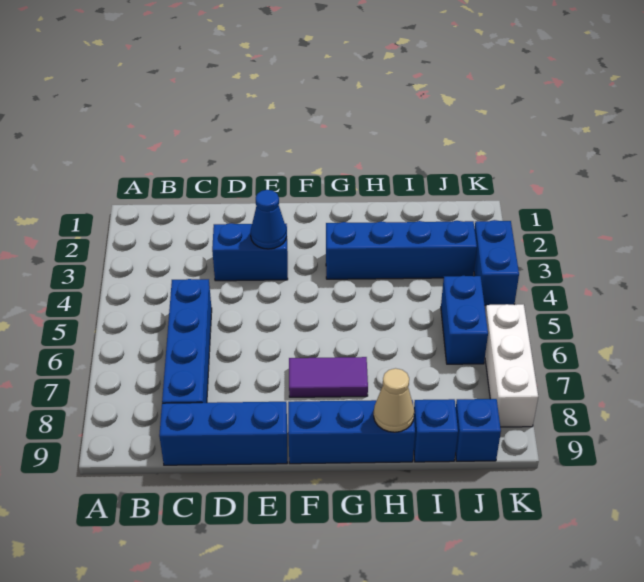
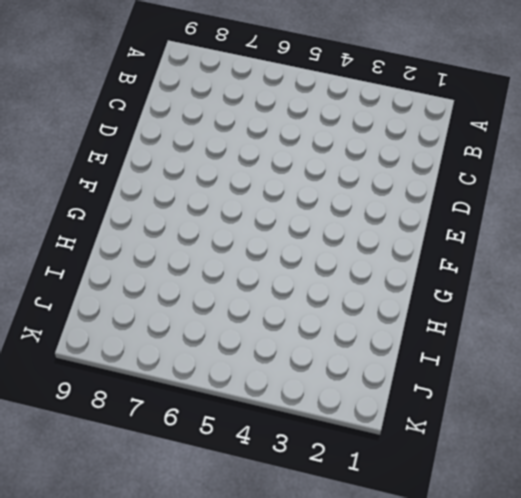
none -> blue brick C5:C8 level 1
none -> blue brick C9:E9 level 1
none -> blue brick D3:E3 level 1

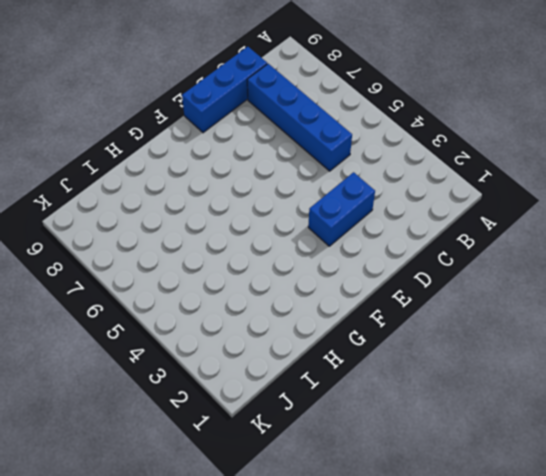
none -> purple tile F7:G7 level 1
none -> blue brick F9:H9 level 1
none -> blue brick G3:J3 level 1

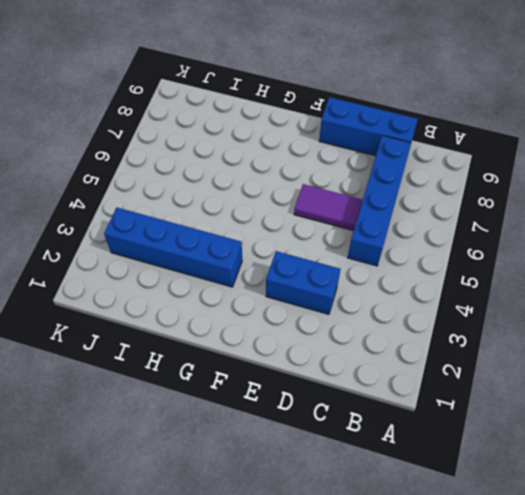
purple tile D6:E6 level 1 -> purple tile F7:G7 level 1
none -> blue brick F9:H9 level 1
none -> blue brick I9 level 1
none -> blue brick J5:J6 level 1

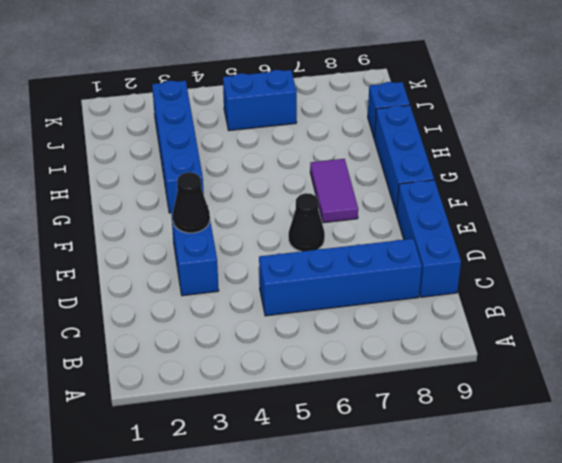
black cone E3 level 2 -> blue cone E3 level 2
black cone E6 level 1 -> none
none -> blue brick J9 level 1
none -> blue brick K3:K4 level 1
none -> white brick K6:K8 level 1

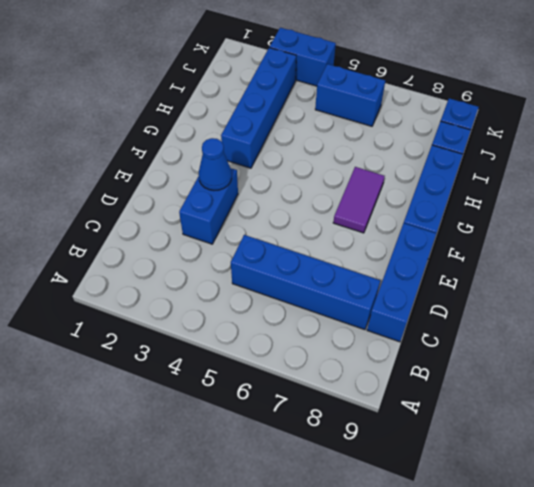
none -> white brick K6:K8 level 1
none -> tan cone H9 level 2

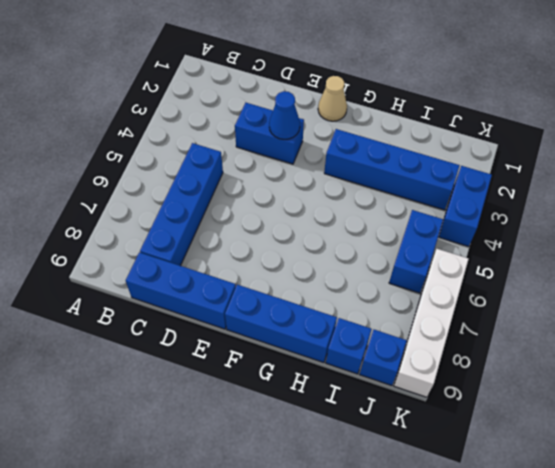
tan cone F1 level 1 -> tan cone H9 level 2
white brick K6:K9 level 1 -> white brick K6:K8 level 1
none -> purple tile F7:G7 level 1

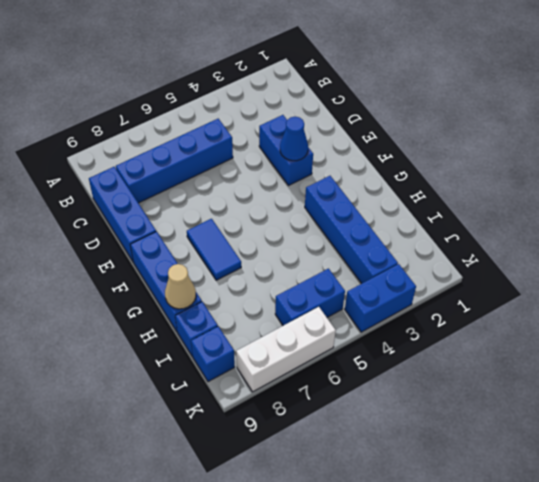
blue tile F7:G7 level 1 -> purple tile F7:G7 level 1

